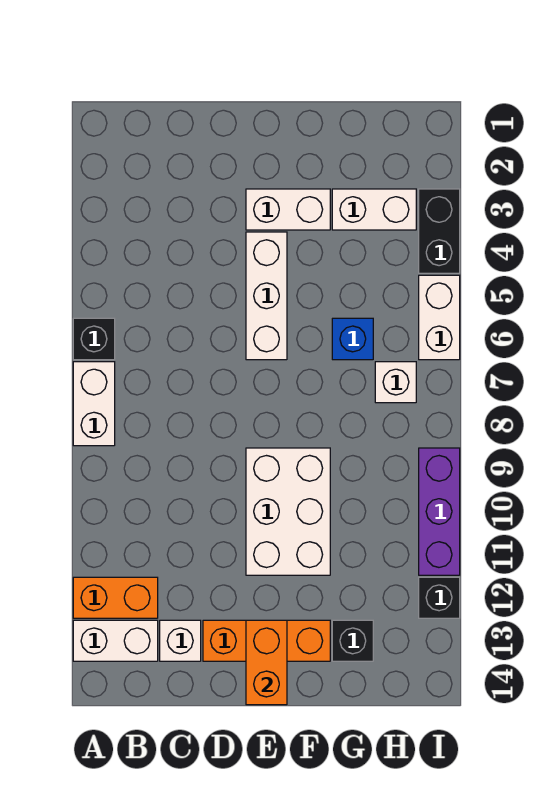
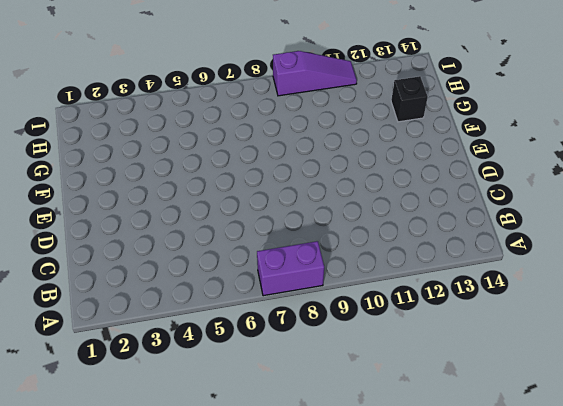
purple brick A7:A8 level 1 -> white brick A7:A8 level 1
purple slope I9:I11 level 1 top 9 -> purple brick I9:I11 level 1
none -> black brick A6 level 1
none -> orange brick A12:B12 level 1
none -> white brick A13:B13 level 1

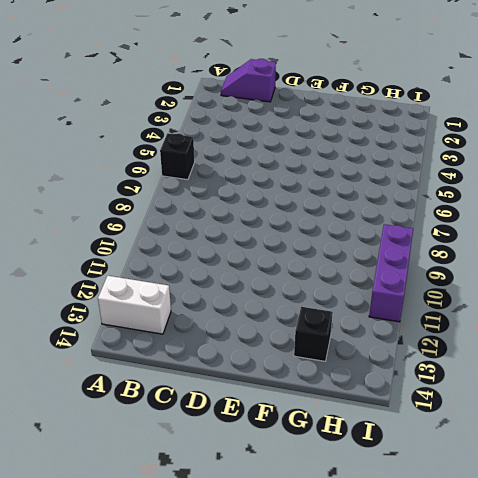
purple slope B1:C1 level 1 top C -> none
none -> white brick A7:A8 level 1
none -> orange brick A12:B12 level 1
none -> white brick C13 level 1

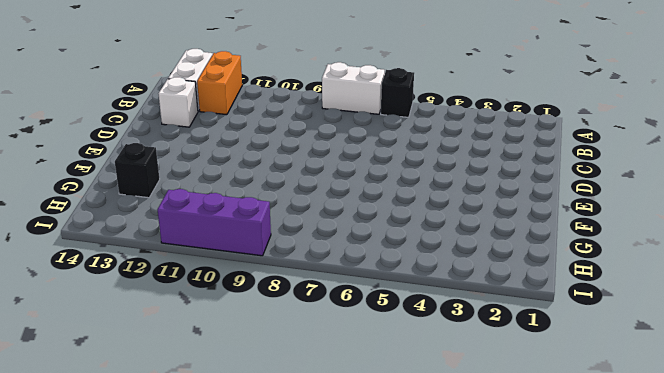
none -> orange brick D13:F13 level 1
none -> white brick E3:F3 level 1
none -> white brick E4:E6 level 1

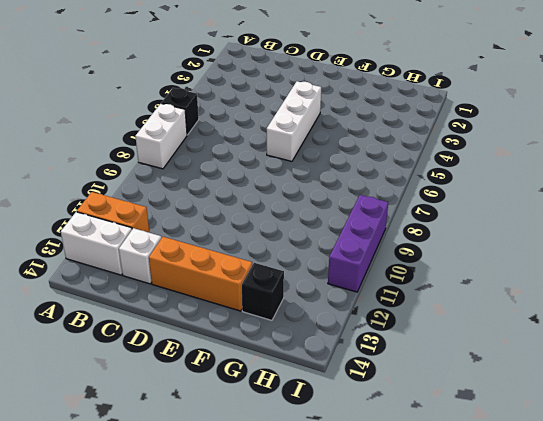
none -> white brick E3:F3 level 1
none -> white brick E9:F11 level 1
none -> white brick G3:H3 level 1

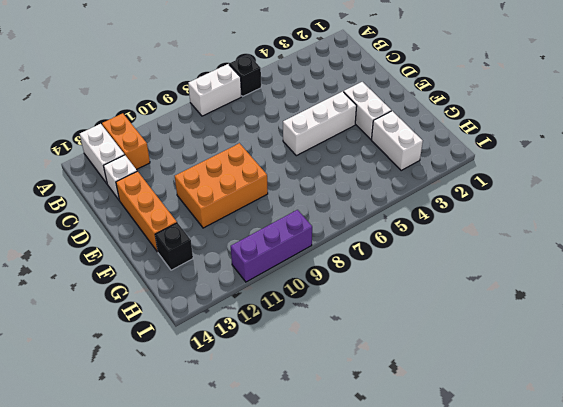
orange brick E9:F11 level 1 -> white brick E9:F11 level 1
none -> blue brick G6 level 1
none -> white brick H7 level 1
none -> black brick I3:I4 level 1

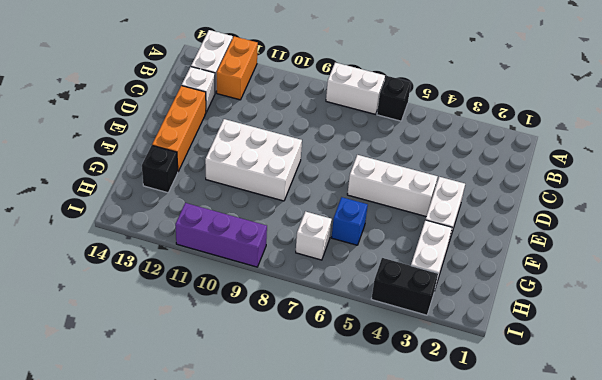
none -> white brick I5:I6 level 1
none -> black brick I12 level 1
none -> orange brick E13:E14 level 2

